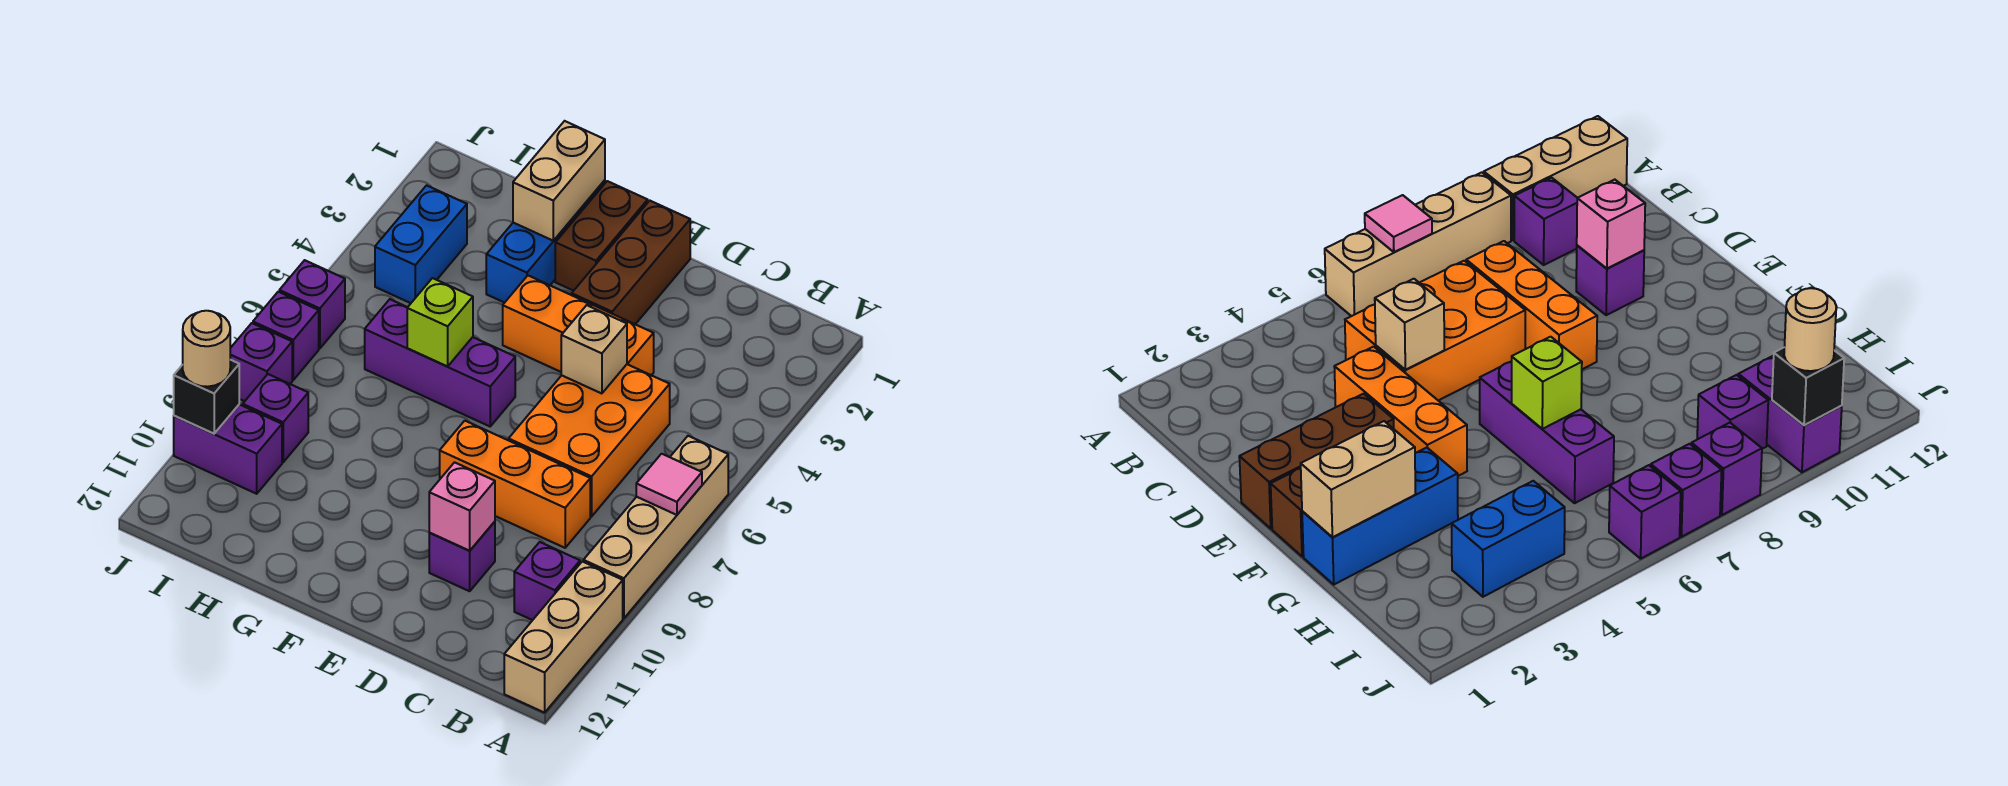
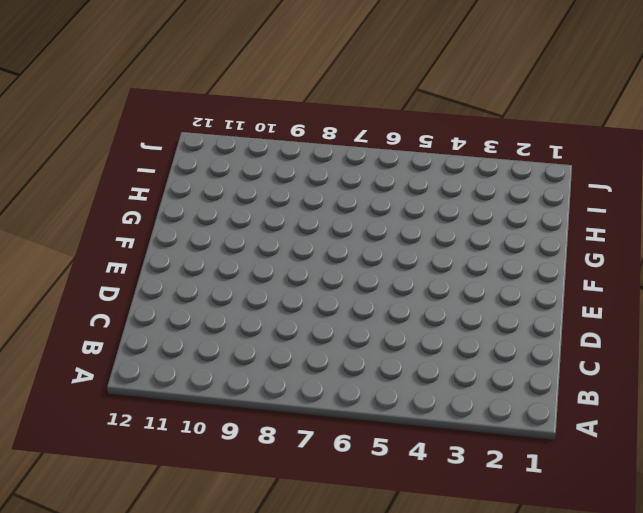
none -> tan brick A6:A9 level 1
none -> tan brick A10:A12 level 1
none -> purple brick B10 level 1

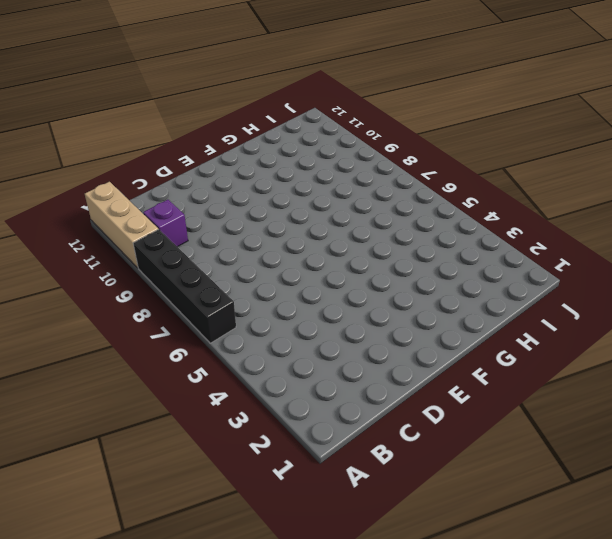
black brick A6:A9 level 1 -> tan brick A6:A9 level 1
none -> orange brick C5:D7 level 1
none -> orange brick C8:E8 level 1
none -> orange brick D4:F4 level 1

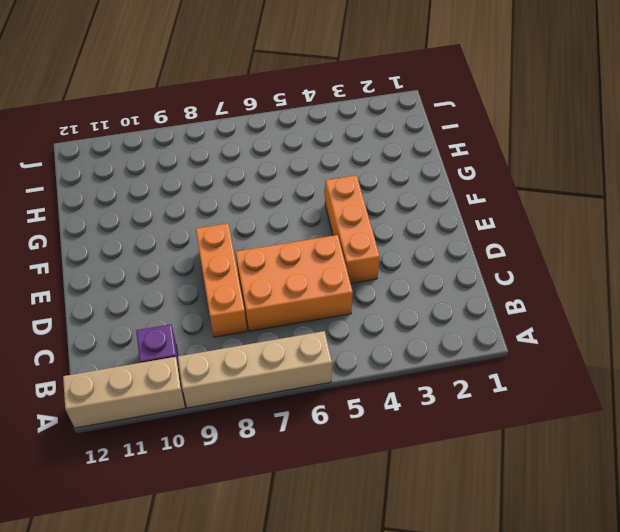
none -> purple brick D10 level 1
none -> brown brick E1:E3 level 1
none -> brown brick F1:F2 level 1

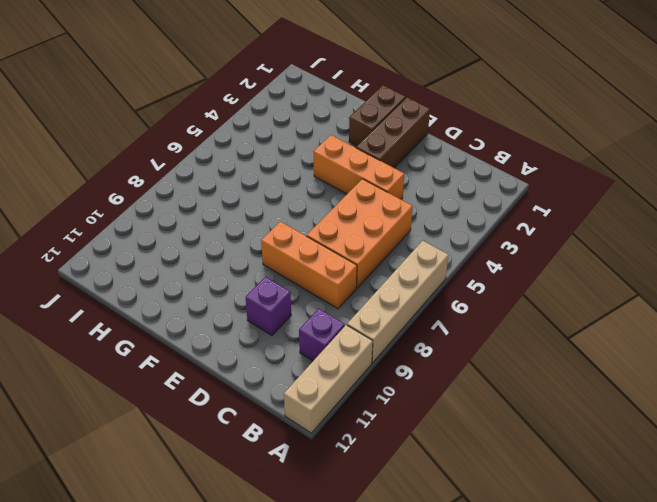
none -> purple brick F6:H6 level 1
none -> blue brick G1:G3 level 1
none -> blue brick I3:I4 level 1

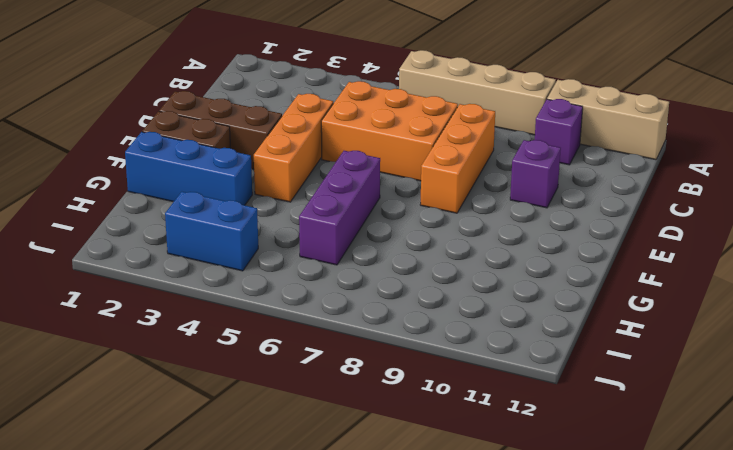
none -> purple brick I9 level 1
none -> purple brick I10:J10 level 1
none -> purple brick J6 level 1

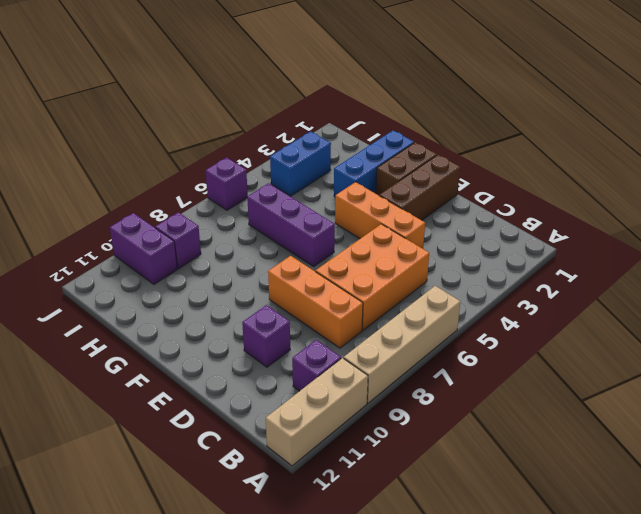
none -> purple brick J7 level 1
none -> purple brick J8 level 1
none -> pink tile A7 level 2

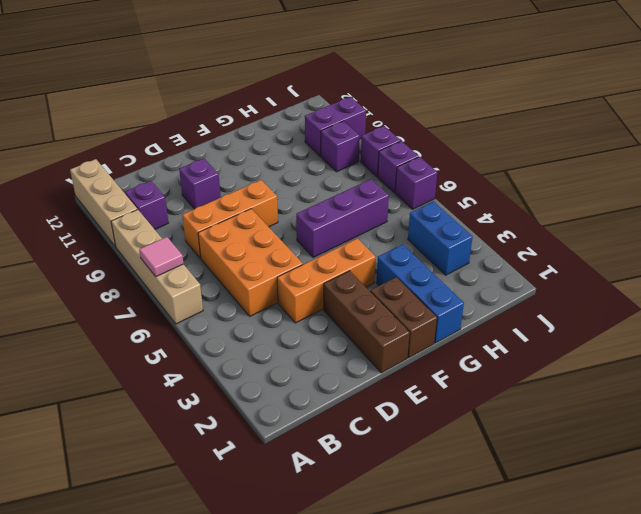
none -> tan brick D5 level 2
none -> pink brick D10 level 2
none -> tan brick G1:G2 level 2

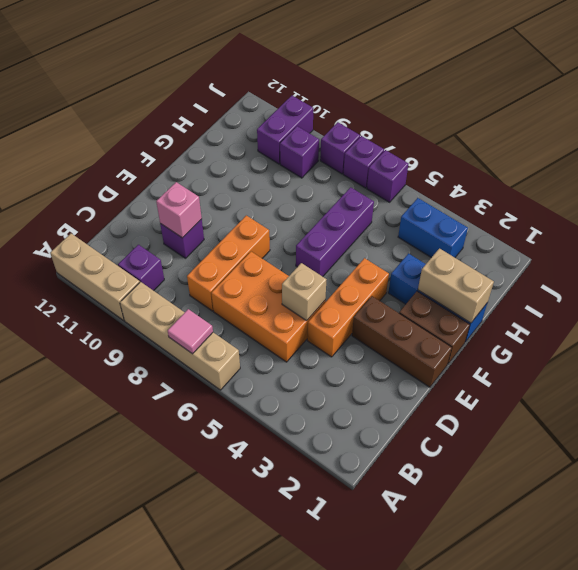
none -> lime brick G6 level 2
none -> black brick J10 level 2
none -> tan round brick J10 level 3

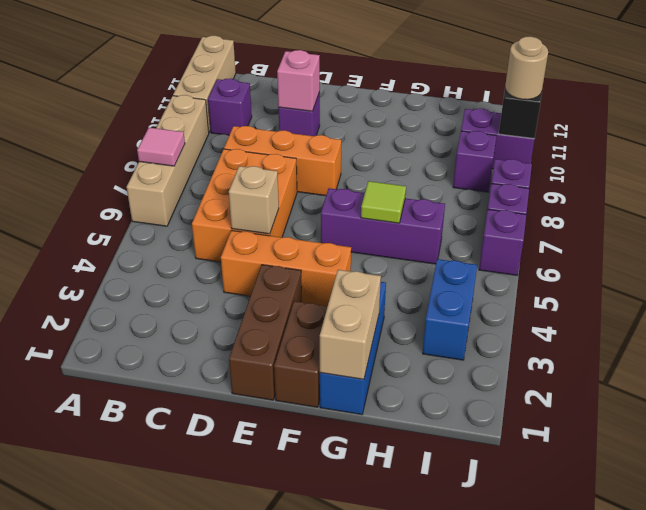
lime tile G6 level 2 -> lime brick G6 level 2

